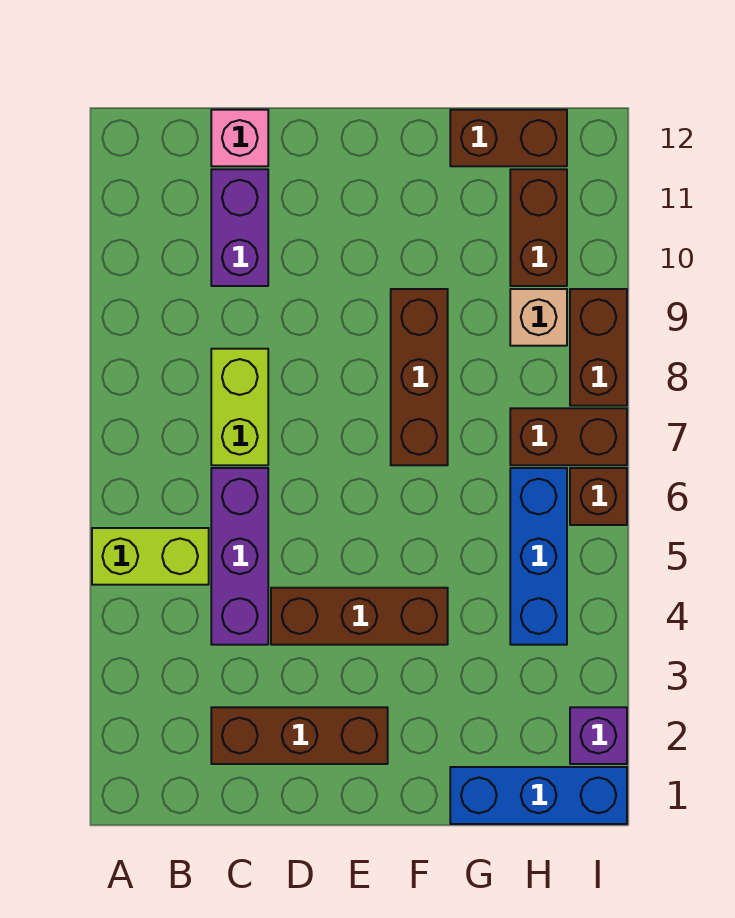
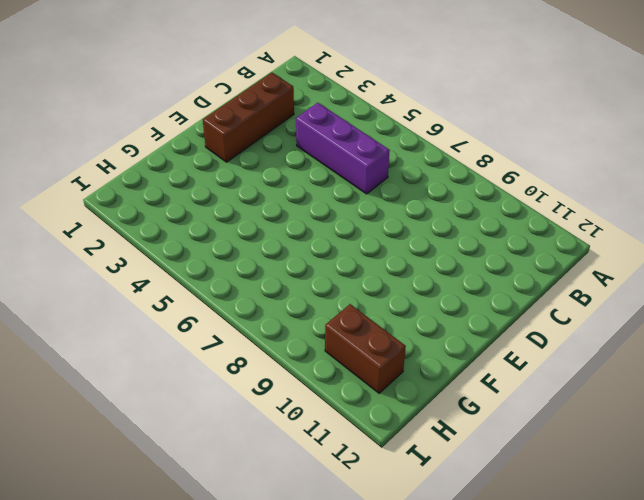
none -> lime brick A5:B5 level 1
none -> lime brick C7:C8 level 1
none -> purple brick C10:C11 level 1

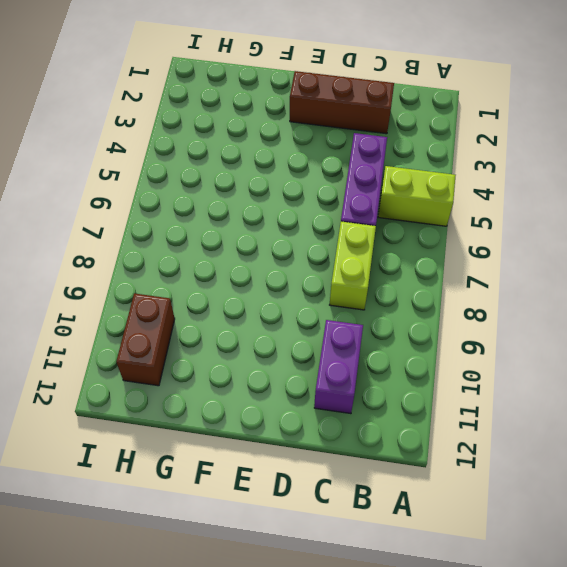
none -> pink brick C12 level 1
none -> brown brick D4:F4 level 1
none -> brown brick F7:F9 level 1

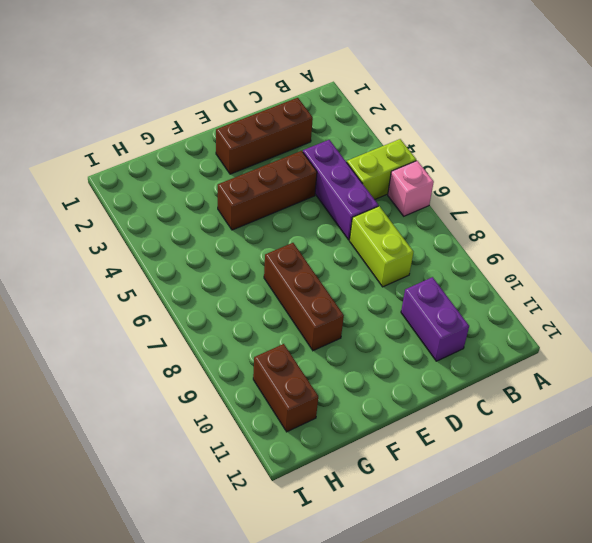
pink brick A6 level 1 -> pink brick C12 level 1
none -> blue brick G1:I1 level 1
none -> brown brick G12:H12 level 1
none -> blue brick H4:H6 level 1

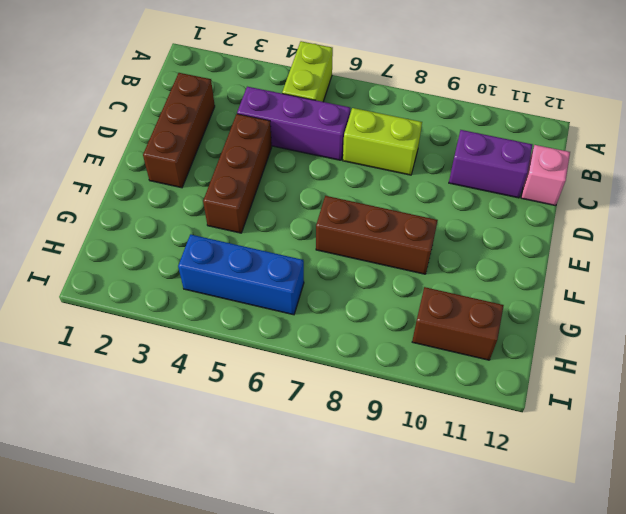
none -> blue brick G1:I1 level 1
none -> brown brick G12:H12 level 1
none -> brown brick H7:I7 level 1

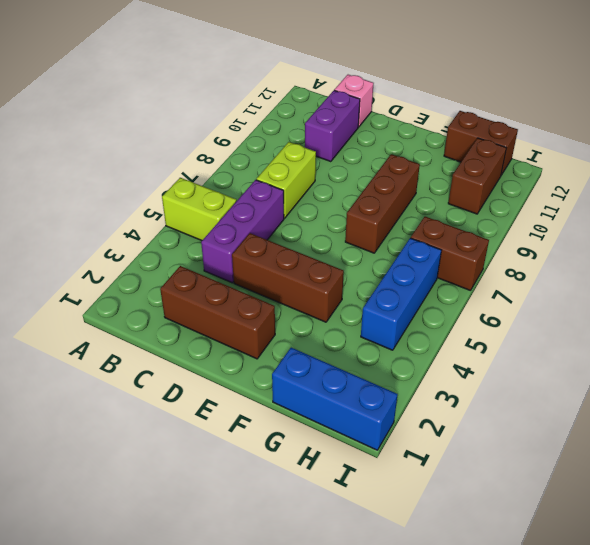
none -> tan brick H9 level 1
none -> purple brick I2 level 1
none -> brown brick I6 level 1

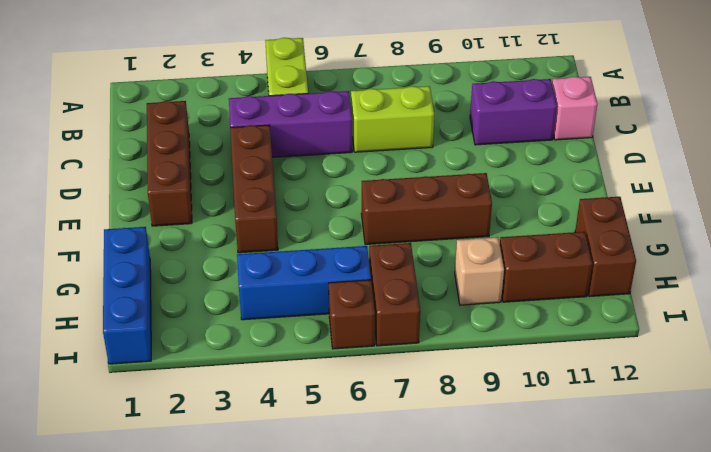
none -> purple brick I2 level 1
none -> brown brick I8:I9 level 1

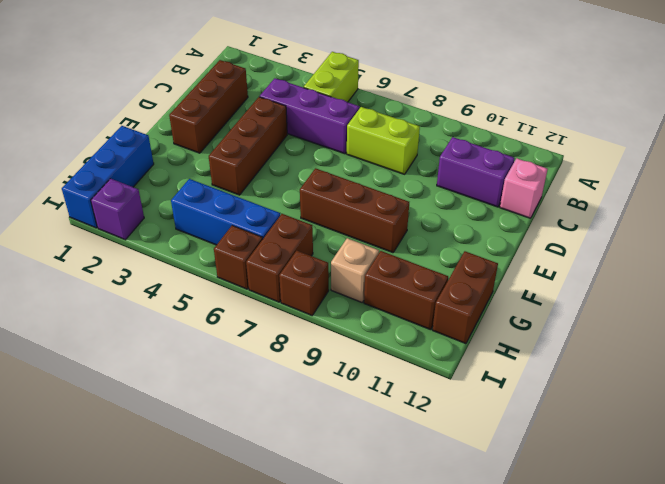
brown brick I8 level 1 -> brown brick I8:I9 level 1

